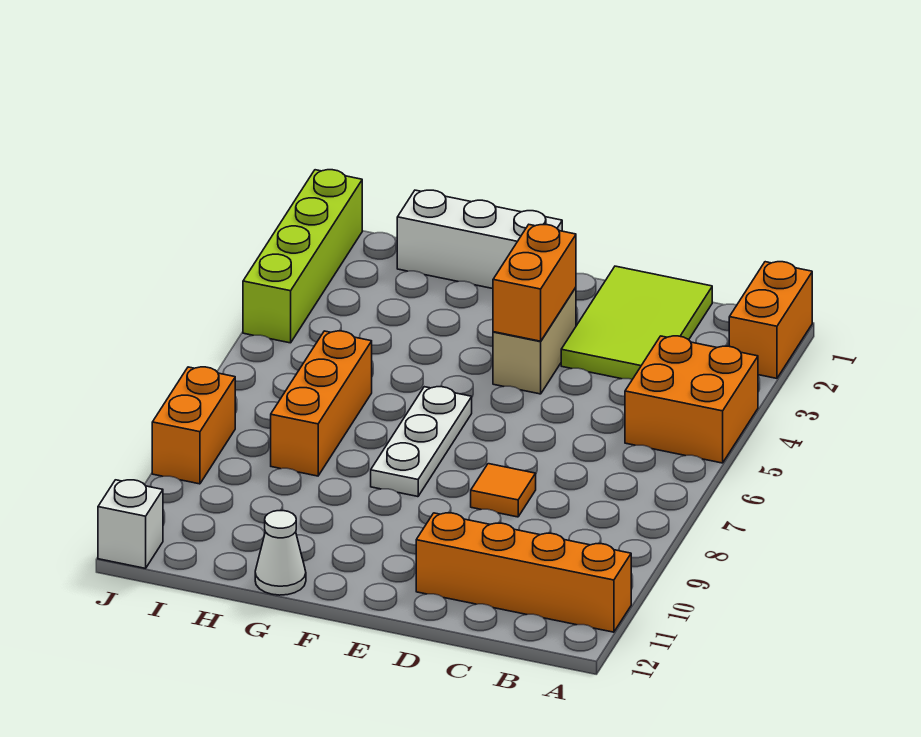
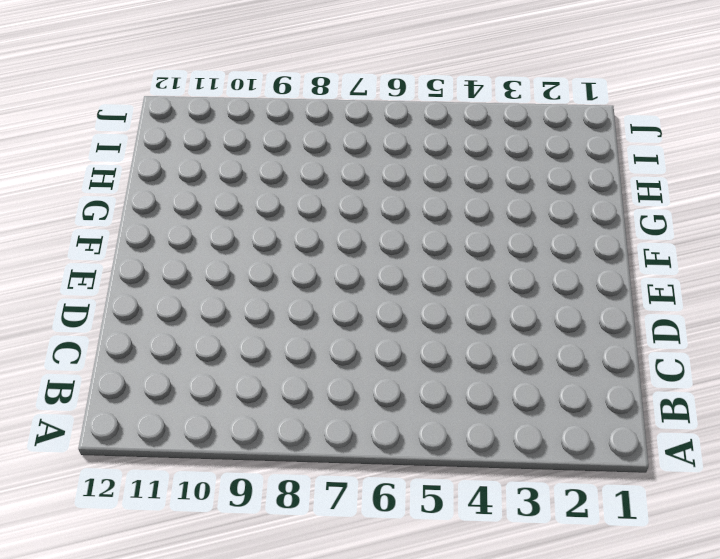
none -> orange brick A1:A2 level 1
none -> orange brick A4:B5 level 1
none -> orange brick A11:D11 level 1

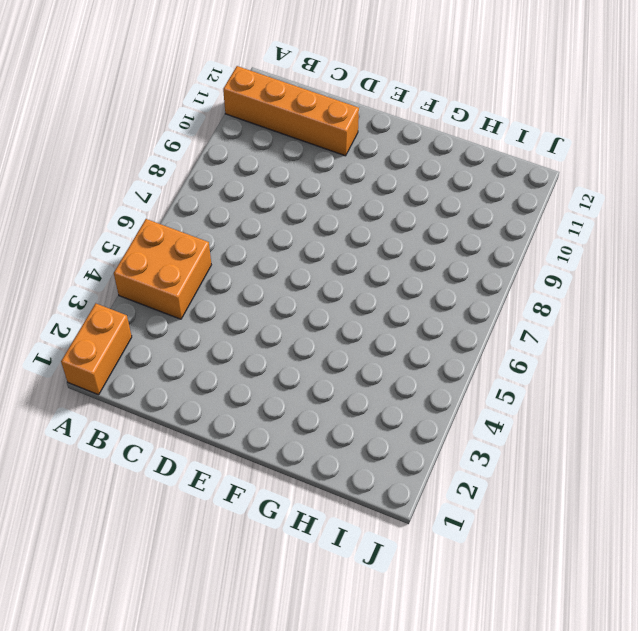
none -> lime tile C1:D3 level 1
none -> orange tile D8 level 1
none -> tan brick E3:E4 level 1

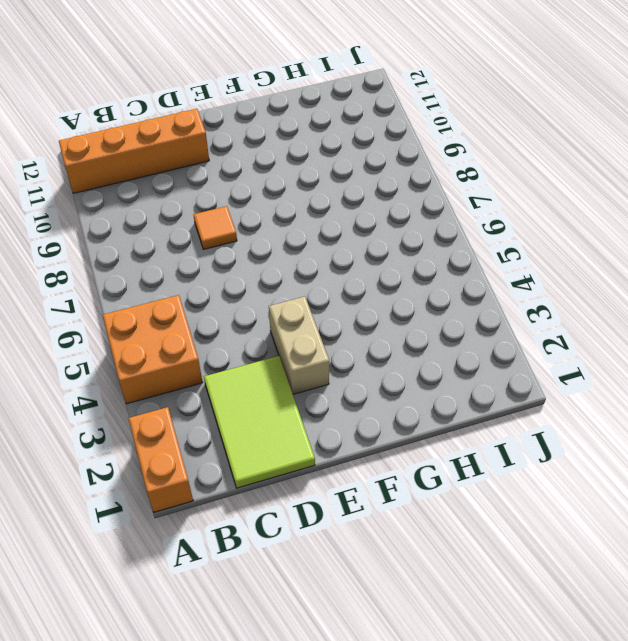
none -> white brick F1:H1 level 1
none -> white plate F6:F8 level 1
none -> white cone G12 level 1

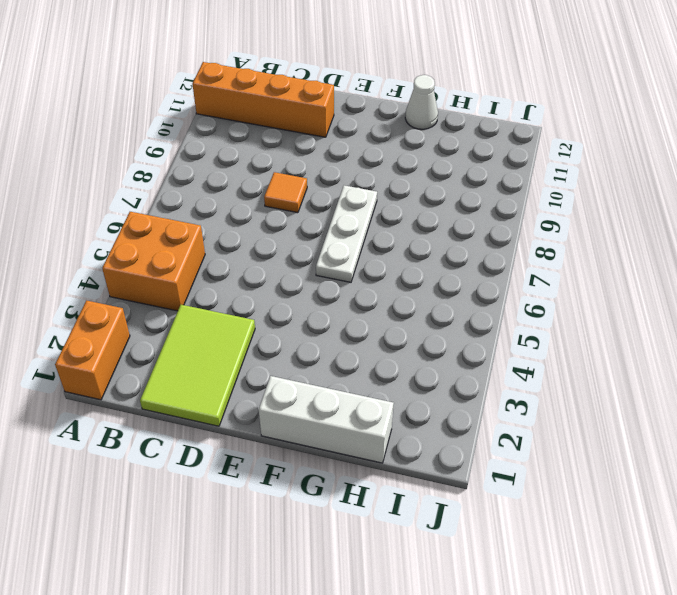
none -> tan brick E3:E4 level 1
none -> orange brick H6:H8 level 1
none -> lime brick J1:J4 level 1

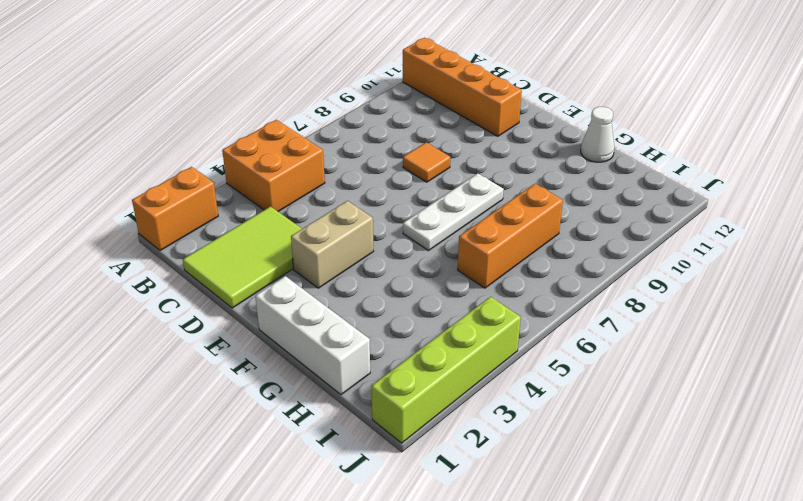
none -> orange brick J8:J9 level 1
none -> white brick J12 level 1
none -> orange brick E3:E4 level 2

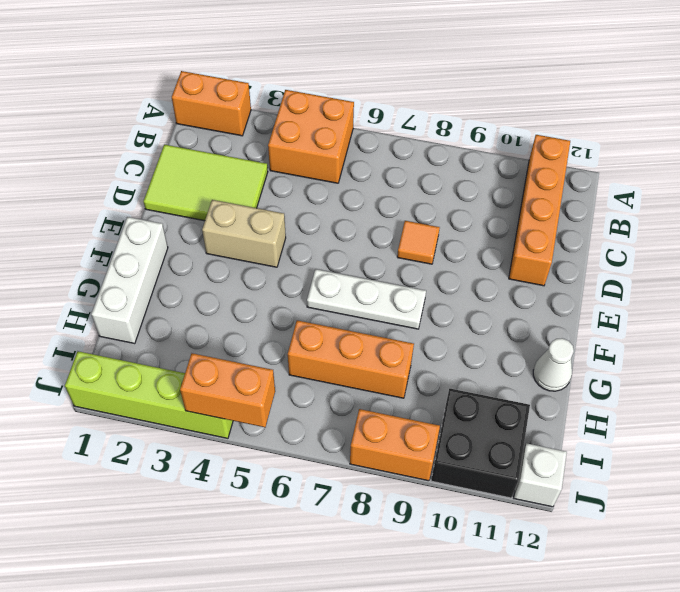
black brick I10:J11 level 1 -> none
orange brick J4:J5 level 2 -> orange brick E3:E4 level 2

